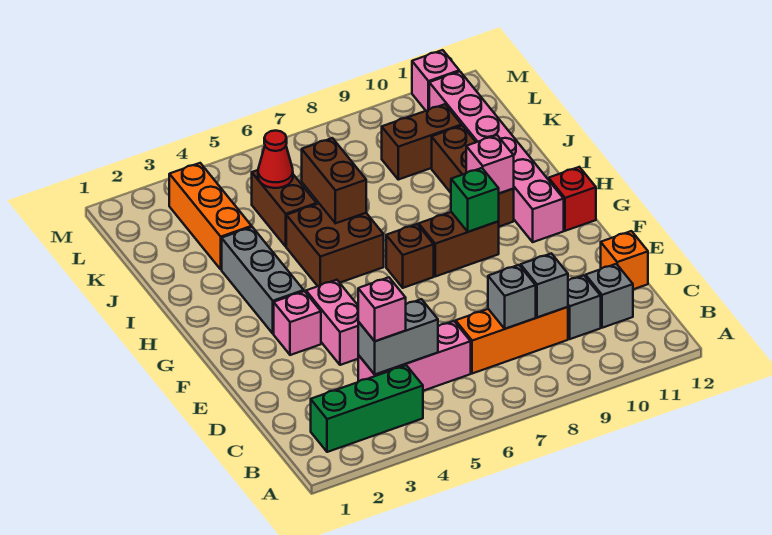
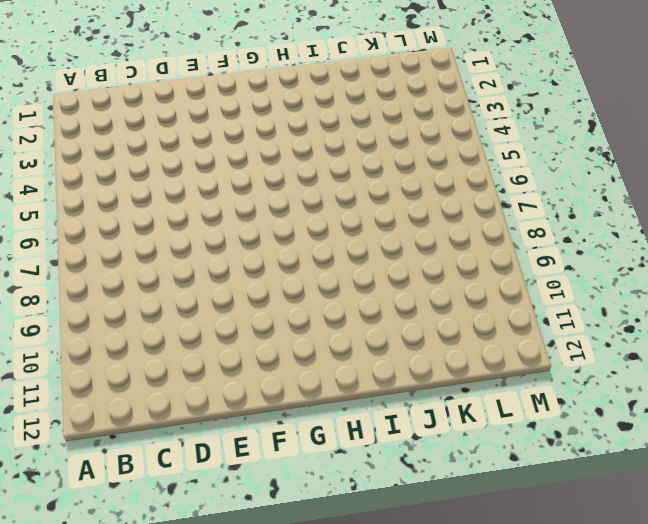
none -> green brick B2:B4 level 1
none -> pink brick C4:C6 level 1
none -> orange brick C7:C9 level 1

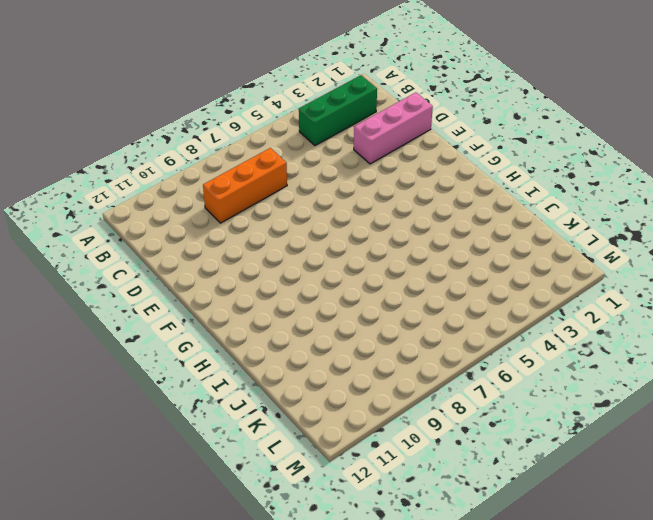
pink brick D1:D3 level 1 -> pink brick C4:C6 level 1
none -> grey brick C10 level 1
none -> grey brick C11 level 1
none -> orange brick D12 level 1

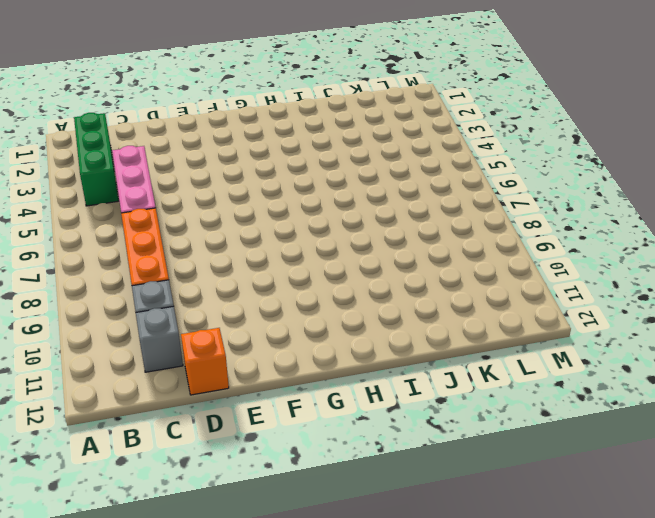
none -> pink brick E4:F4 level 1
none -> pink brick F3 level 1
none -> grey brick G3:I3 level 1

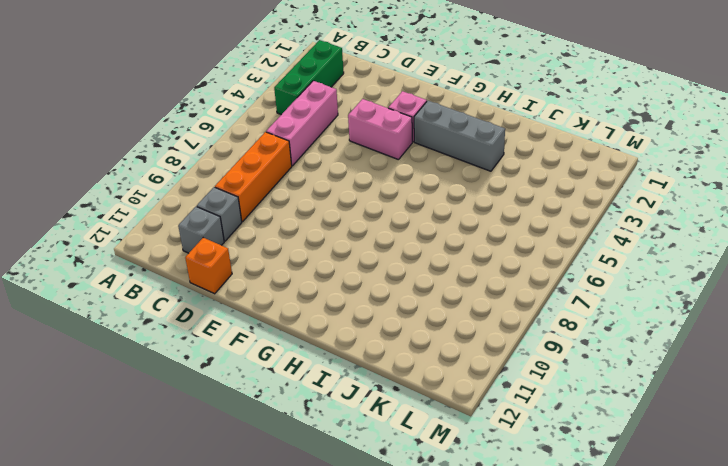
none -> brown brick G7 level 1
none -> brown brick G8:G9 level 1
none -> pink brick G11:L11 level 1

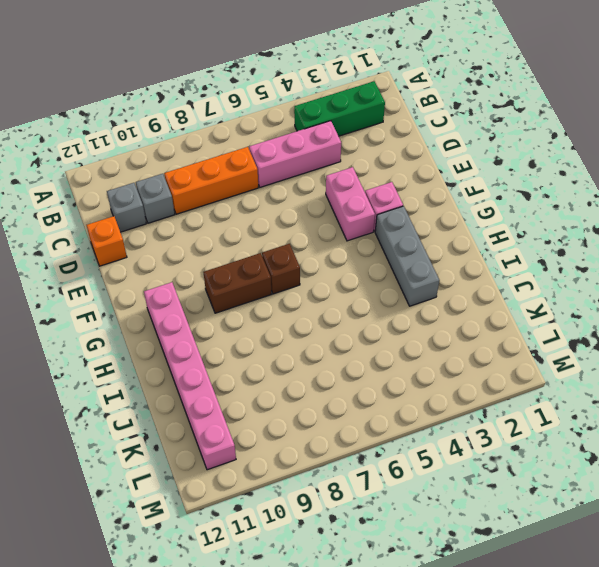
none -> red brick G12 level 1
none -> brown brick H5:I6 level 1
none -> brown brick H10:J10 level 1

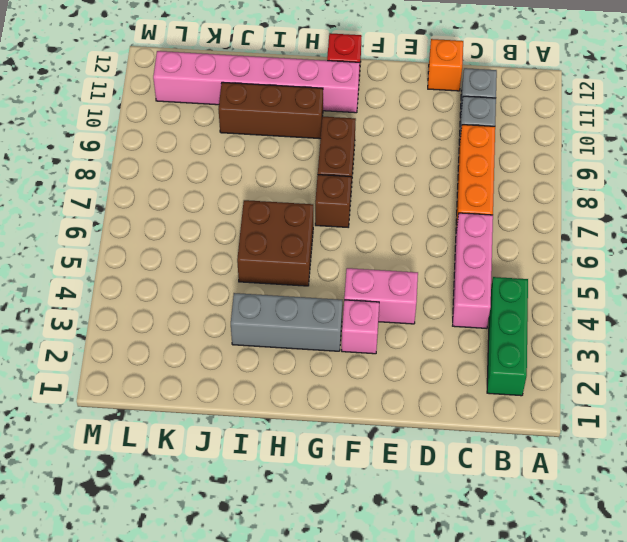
none -> orange brick J3:L3 level 1
none -> brown brick J5:K5 level 1
none -> brown brick K9:K10 level 1

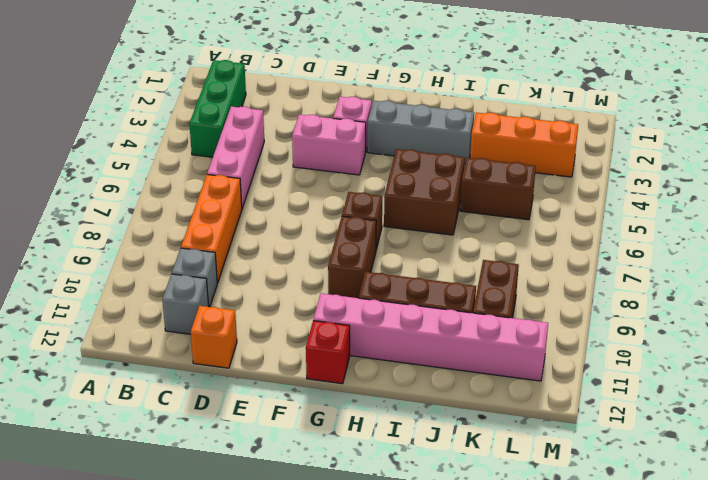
none -> pink brick M11 level 1
none -> grey brick C4:C5 level 2
none -> grey brick C8 level 2

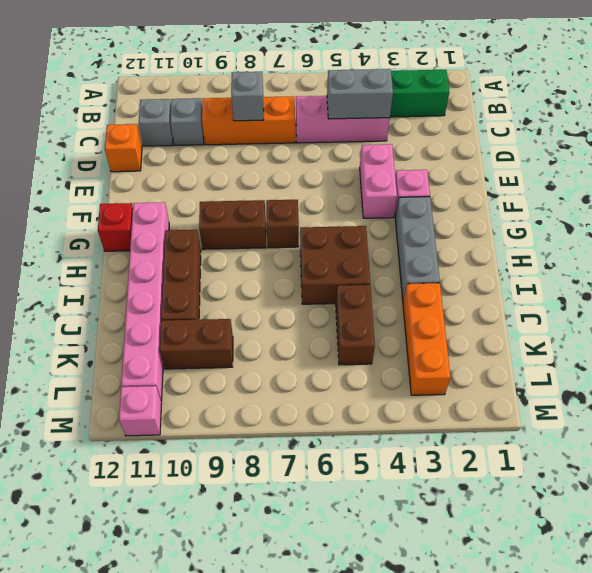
none -> grey brick C9 level 2
none -> green brick G9 level 2
none -> pink brick H10 level 2

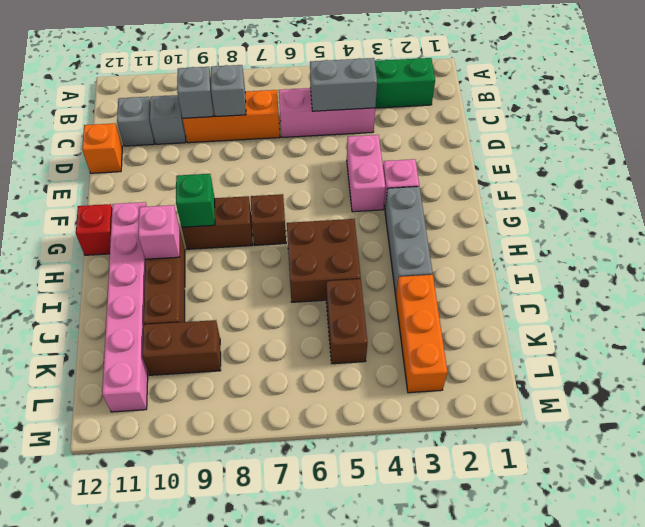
none -> pink brick M11 level 1
none -> brown brick I6:J6 level 2
none -> red cone K5 level 2

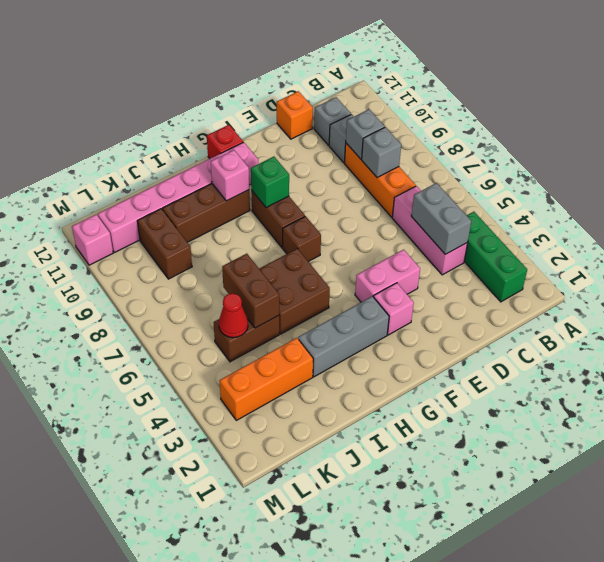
brown brick J5:J6 level 2 -> brown brick I6:J6 level 2
none -> pink brick C4 level 3

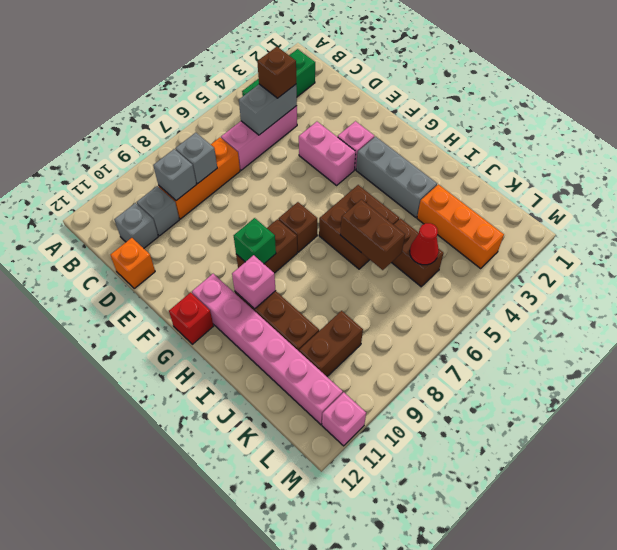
brown brick C4 level 3 -> pink brick C4 level 3

